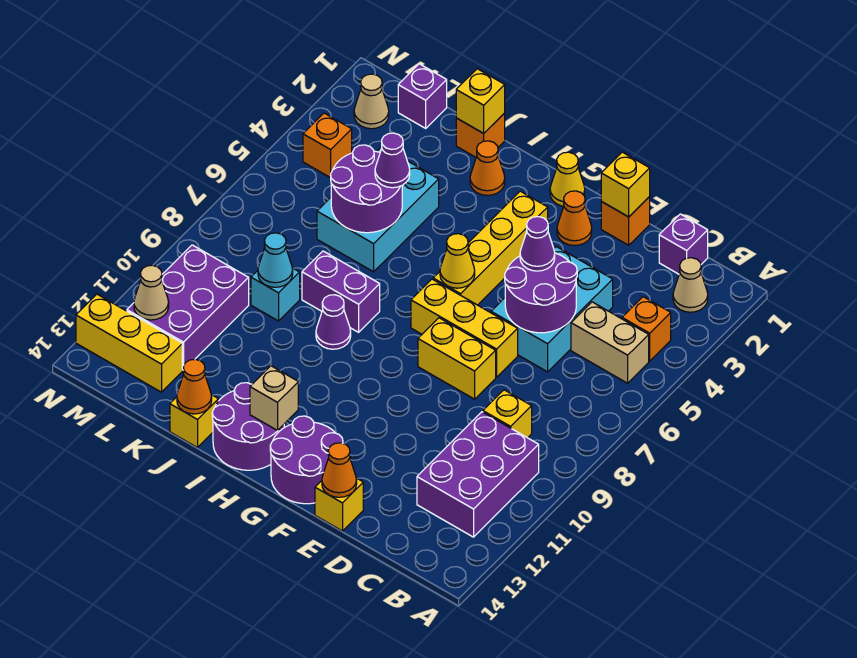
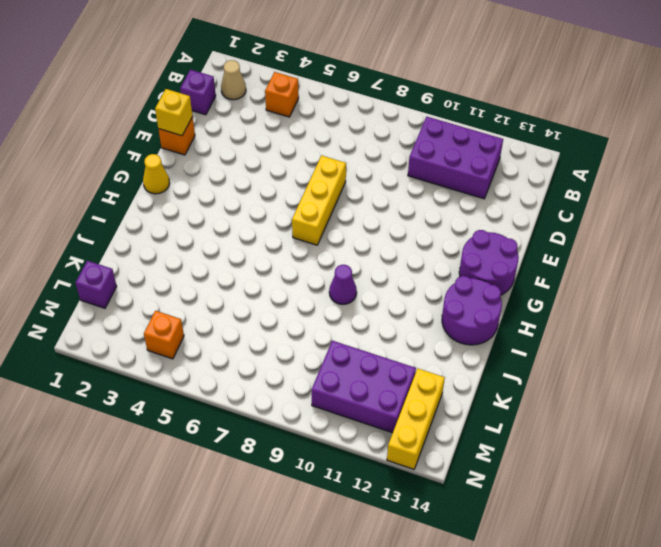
none -> tan brick B5:C5 level 1
none -> yellow brick C9 level 1
none -> cyan brick D4:E6 level 1
none -> yellow brick E8:F8 level 1

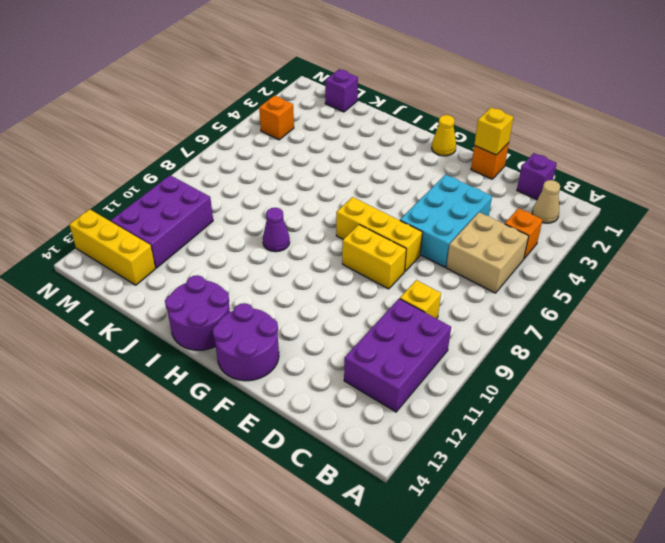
tan brick B5:C6 level 1 -> tan brick B5:C5 level 1
none -> yellow brick E14 level 1
none -> orange cone F2 level 1
none -> yellow brick G3:G6 level 1
none -> orange cone I2 level 1

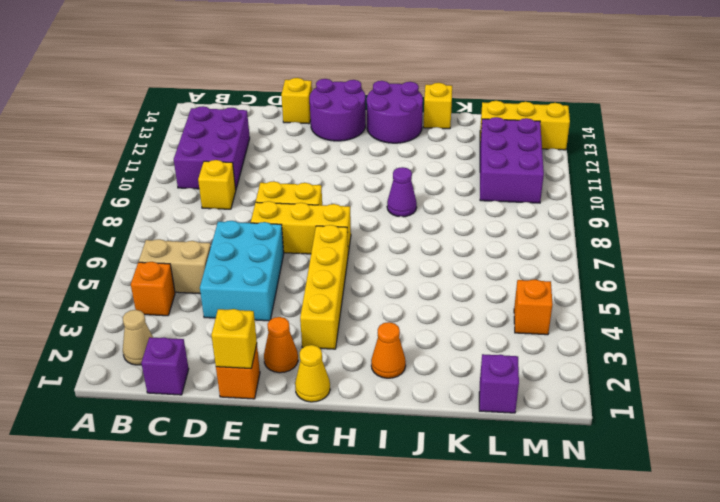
none -> purple brick I8:J8 level 1
none -> orange brick J1 level 1
none -> cyan brick J4:K6 level 1
none -> cyan brick K9 level 1

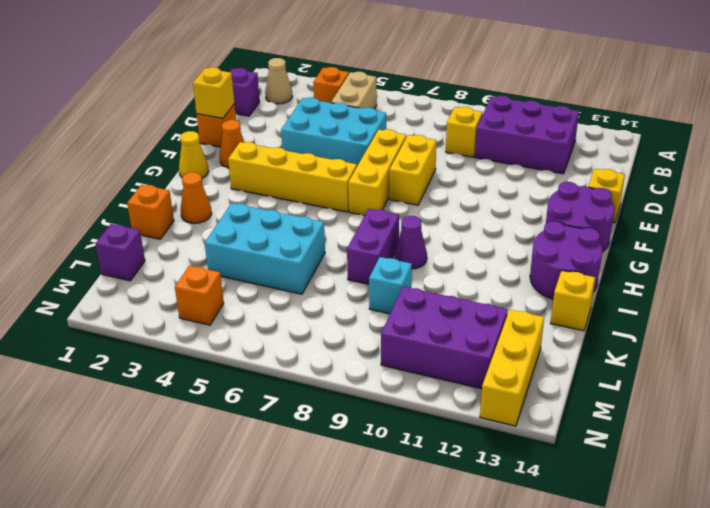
none -> tan cone M2 level 1
none -> purple round brick D5:E6 level 2
none -> orange cone E14 level 2
none -> yellow cone G6 level 2

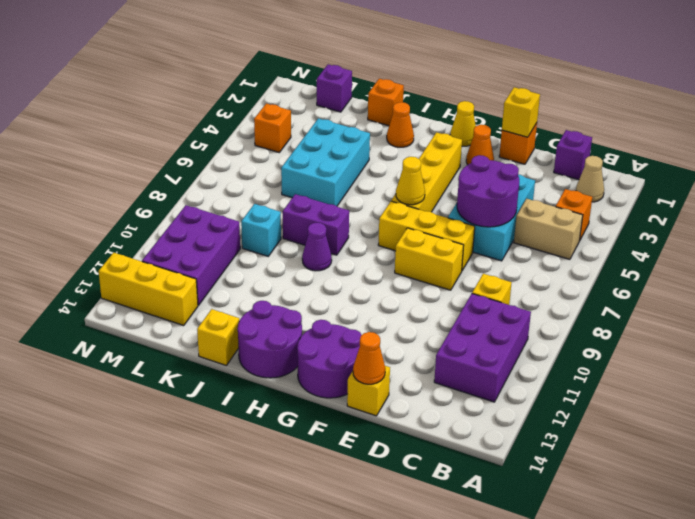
none -> tan cone M2 level 1
none -> tan brick H13 level 2
none -> yellow brick J1 level 2
none -> purple round brick J5:K6 level 2

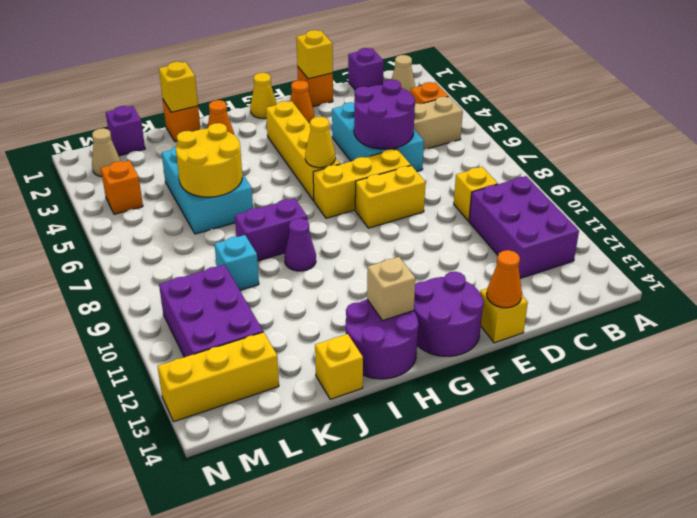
yellow round brick J5:K6 level 2 -> purple round brick J5:K6 level 2
none -> orange cone J14 level 2
none -> cyan cone K9 level 2
none -> tan cone M12 level 2
none -> purple cone E5 level 3

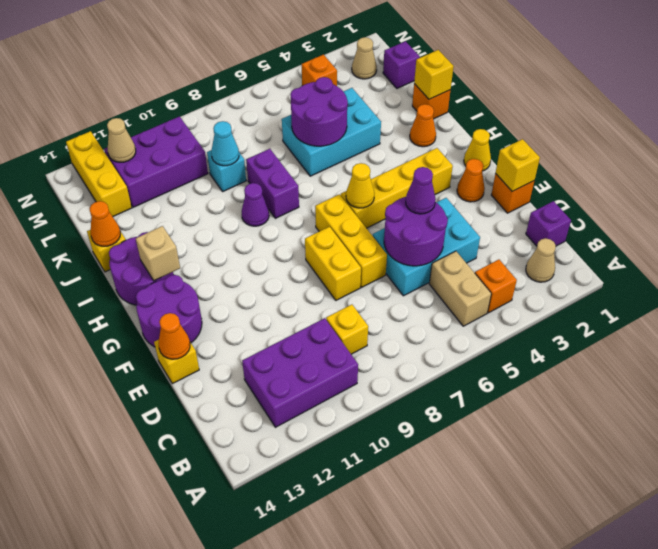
none -> purple cone J5 level 3

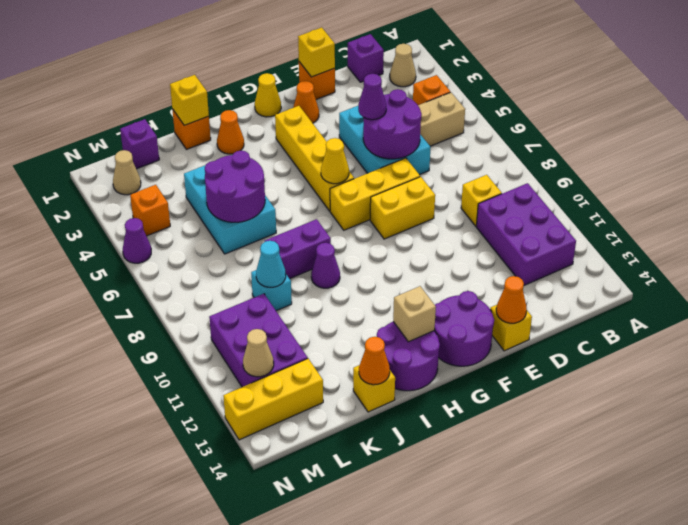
purple cone N5 level 1 -> purple cone J5 level 3

